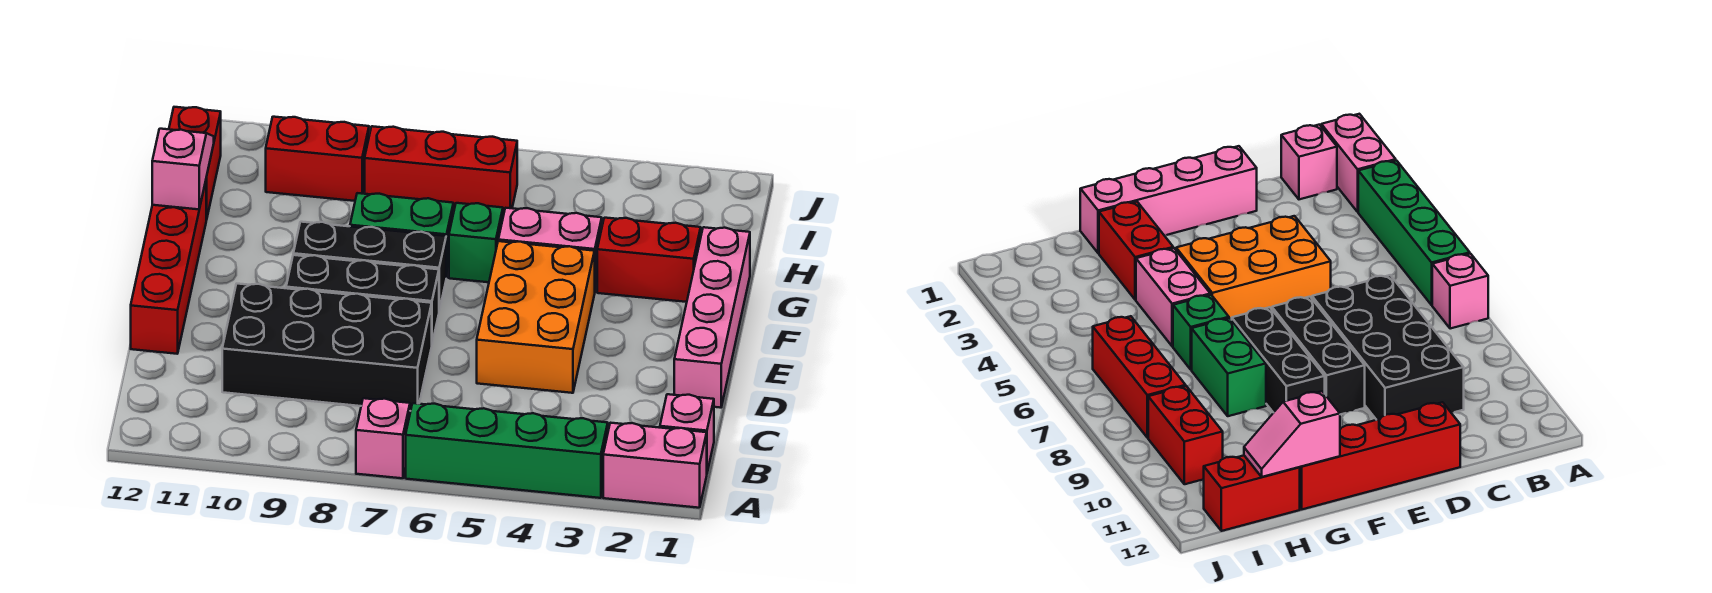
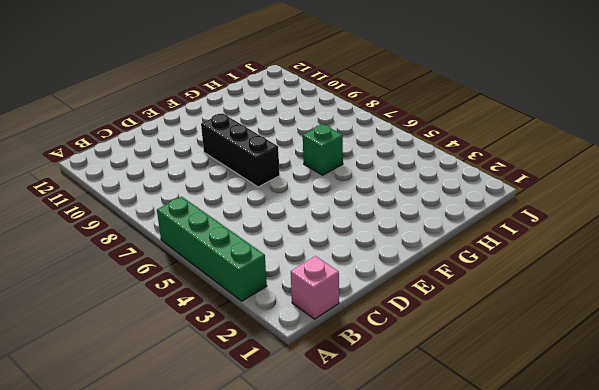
none -> pink brick A1:A2 level 1
none -> pink brick A7 level 1
none -> black brick C7:D10 level 1

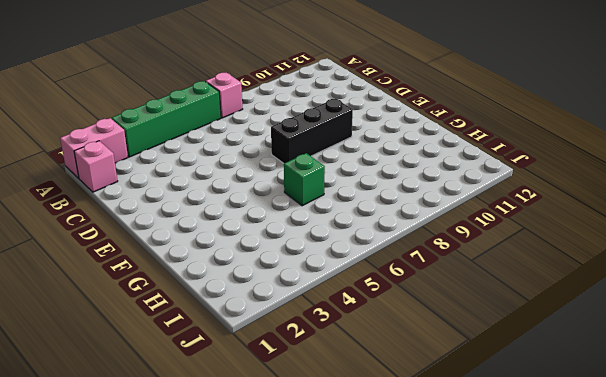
none -> black brick C7:D10 level 1
none -> pink brick D1:G1 level 1
none -> orange brick D4:F5 level 1

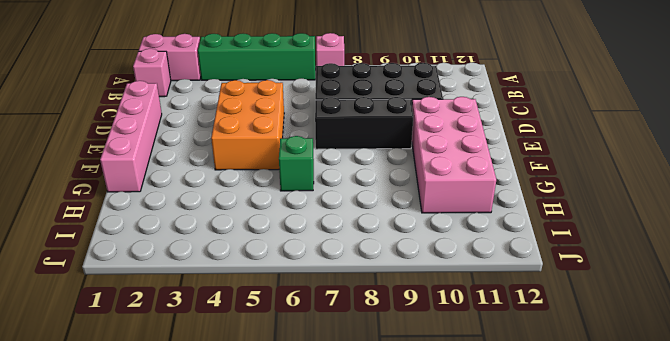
pink brick E10:H11 level 1 -> none
none -> red brick D12:G12 level 1
none -> black brick F7:F9 level 1
none -> red brick G2:G3 level 1

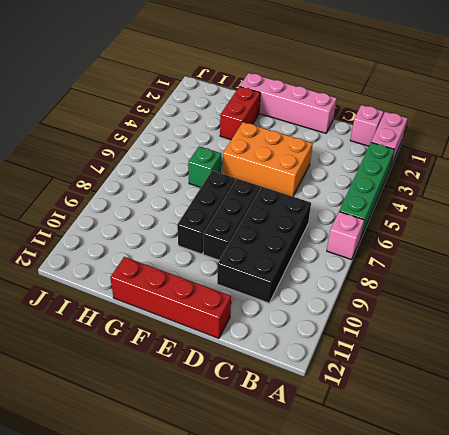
none -> pink brick G4:G5 level 1
none -> green brick G7:G8 level 1
none -> red brick H12:I12 level 1

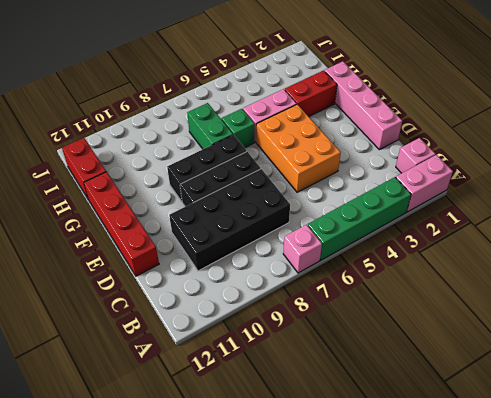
green brick G7:H7 level 1 -> green brick G7:G8 level 1
none -> red brick I6:I8 level 1
none -> red brick I9:I10 level 1
none -> pink slope G12:H12 level 2 top G

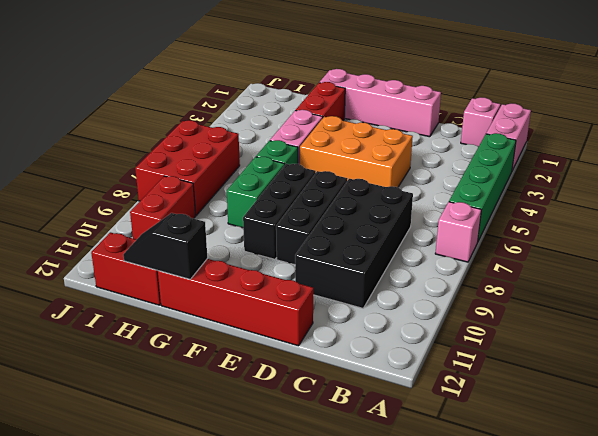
black slope G12:H12 level 2 top G -> pink slope G12:H12 level 2 top G
red brick I6:J8 level 1 -> red brick I6:I8 level 1

